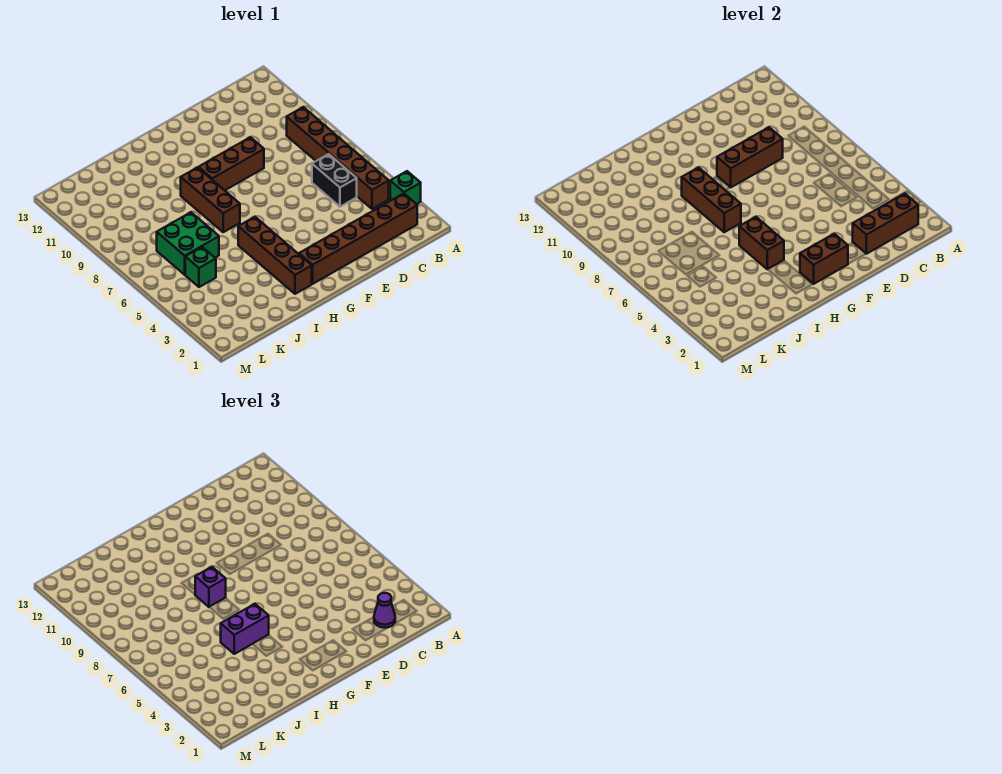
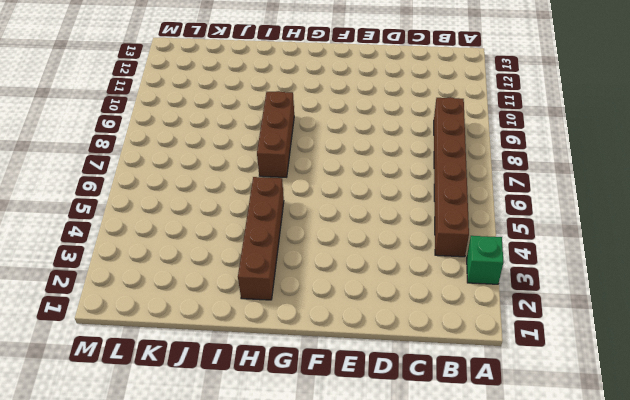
none -> brown brick B2:G2 level 1
none -> black brick C5:C6 level 1
none -> brown brick E9:G9 level 1

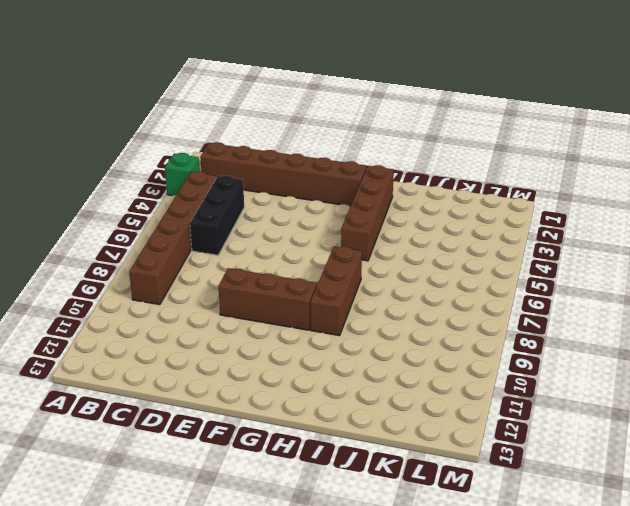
black brick C4:C6 level 1 -> black brick C5:C6 level 1
none -> green brick J6:K7 level 1
none -> green brick K5 level 1
none -> brown brick B2:D2 level 2

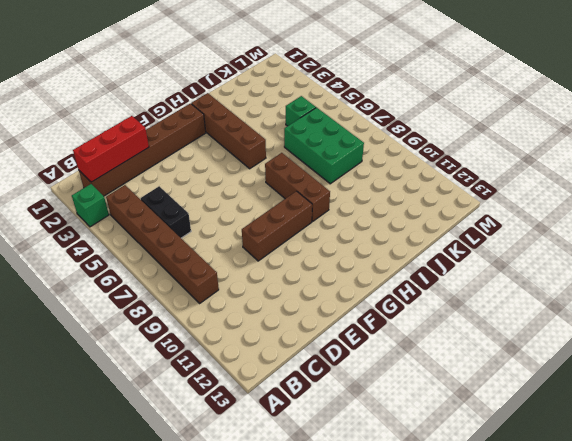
red brick B2:D2 level 2 -> brown brick B2:D2 level 2
green brick J6:K8 level 1 -> green brick J6:K7 level 1
none -> brown brick D9:F9 level 2
none -> brown brick F2:G2 level 2
none -> brown brick H4:H5 level 2

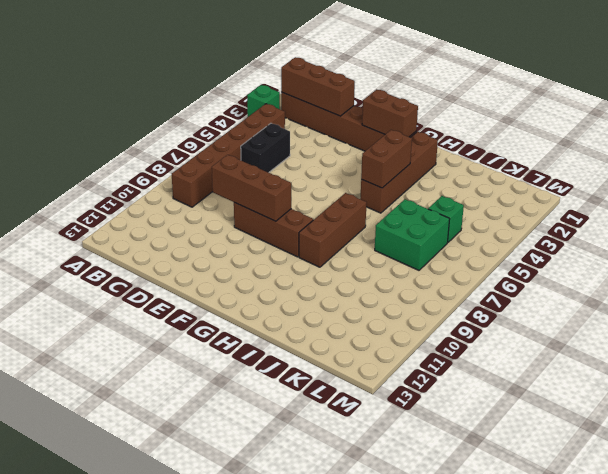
none -> brown brick H7:H9 level 2
none -> purple cone C2 level 3
none -> purple brick H5:I5 level 3

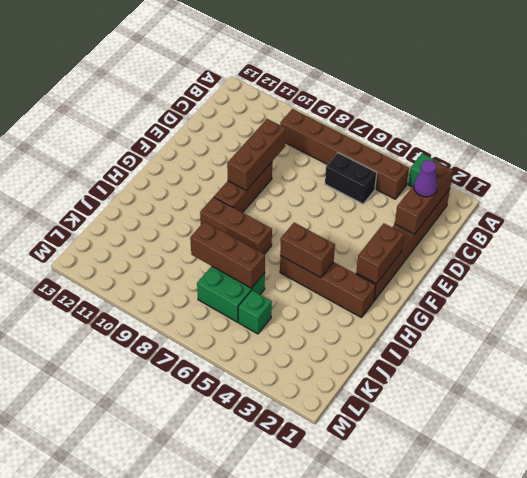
brown brick J6:J8 level 2 -> brown brick H7:H9 level 2
none -> purple brick H5:I5 level 3
none -> purple brick H8 level 3

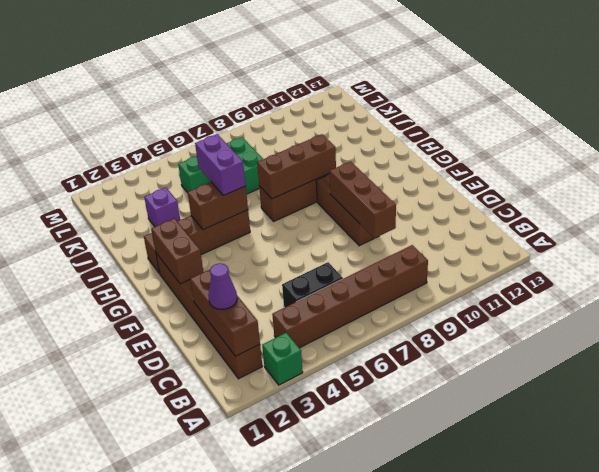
purple brick J3 level 1 -> purple brick H8 level 3

